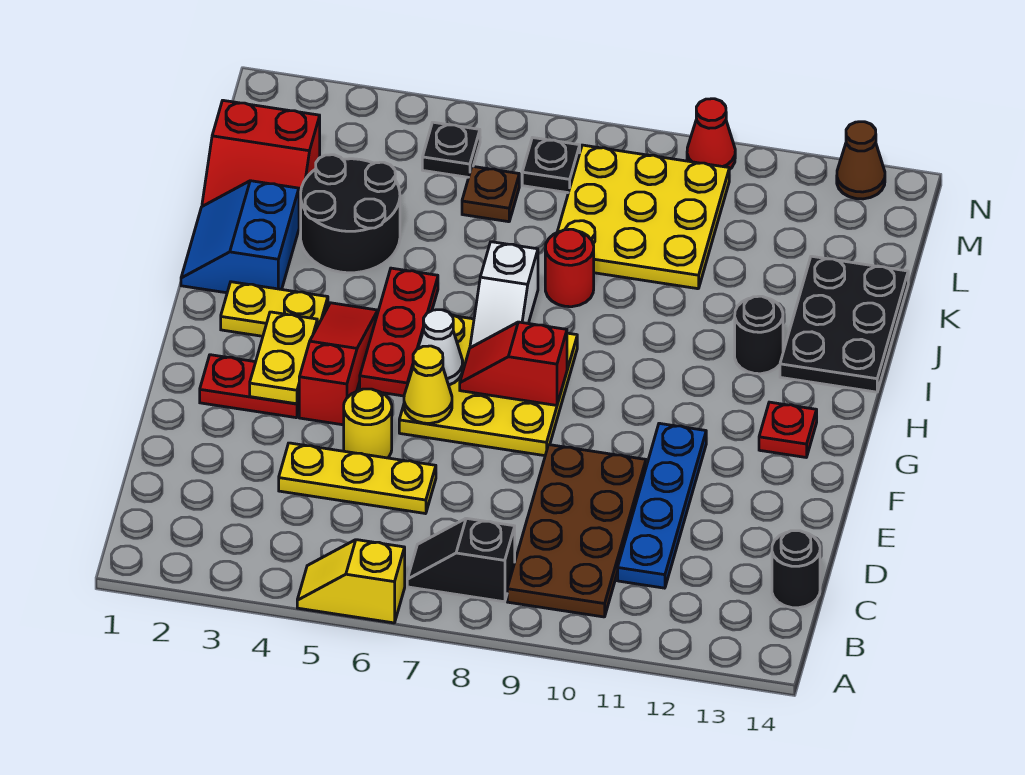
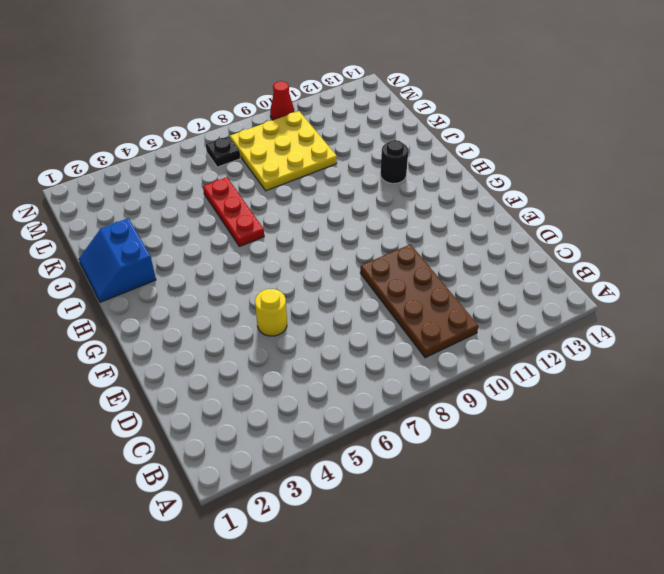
red plate I6:K6 level 1 -> red plate G5:I5 level 1
none -> yellow slope A5:A6 level 1 top 6
none -> black slope B7:B8 level 1 top 8
none -> blue plate C11:F11 level 1
none -> black round brick C14 level 1

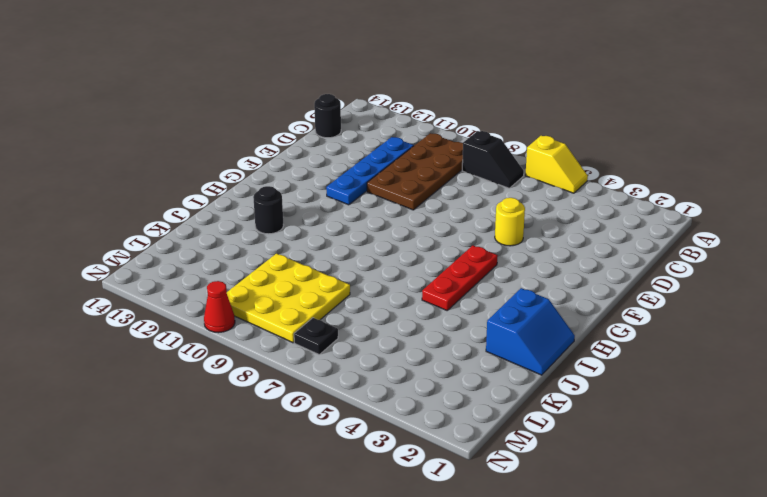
none -> yellow plate D4:D6 level 1
none -> red plate F2:F3 level 1
none -> red slope F4:H4 level 1 top F
none -> yellow plate F6:H8 level 1

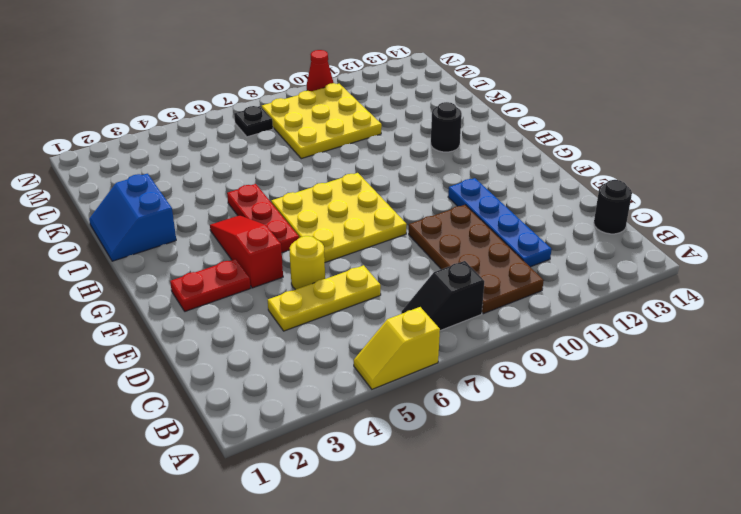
none -> red plate G13 level 1
none -> yellow plate H2:H3 level 1
none -> black plate I13:K14 level 1
none -> black round brick J3:K4 level 1

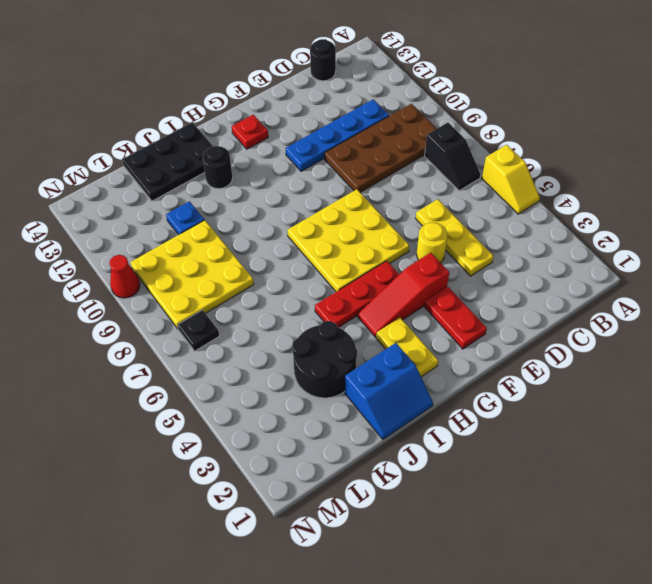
blue plate K11 level 1 -> none
none -> red round brick J8 level 1
none -> red slope K1:L2 level 1 top L
none -> brown plate L6 level 1
none -> black plate M5 level 1

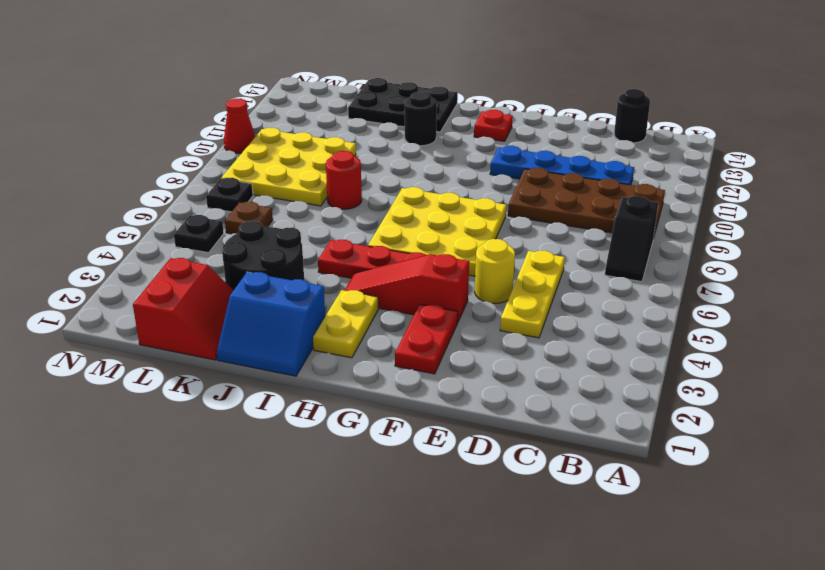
none -> yellow slope A5:A6 level 1 top 6
none -> brown cone N13 level 1
none -> yellow plate F3:G3 level 2
none -> yellow cone F6 level 2

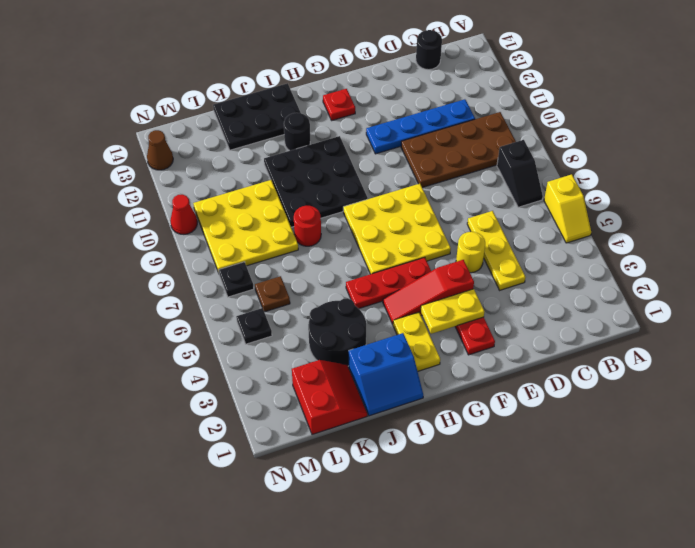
black plate H9:J11 level 1 -> none
none -> yellow cone F6 level 2
none -> white cone G6 level 2
none -> red slope G7:G8 level 2 top 8
none -> white slope H7:I7 level 2 top I

